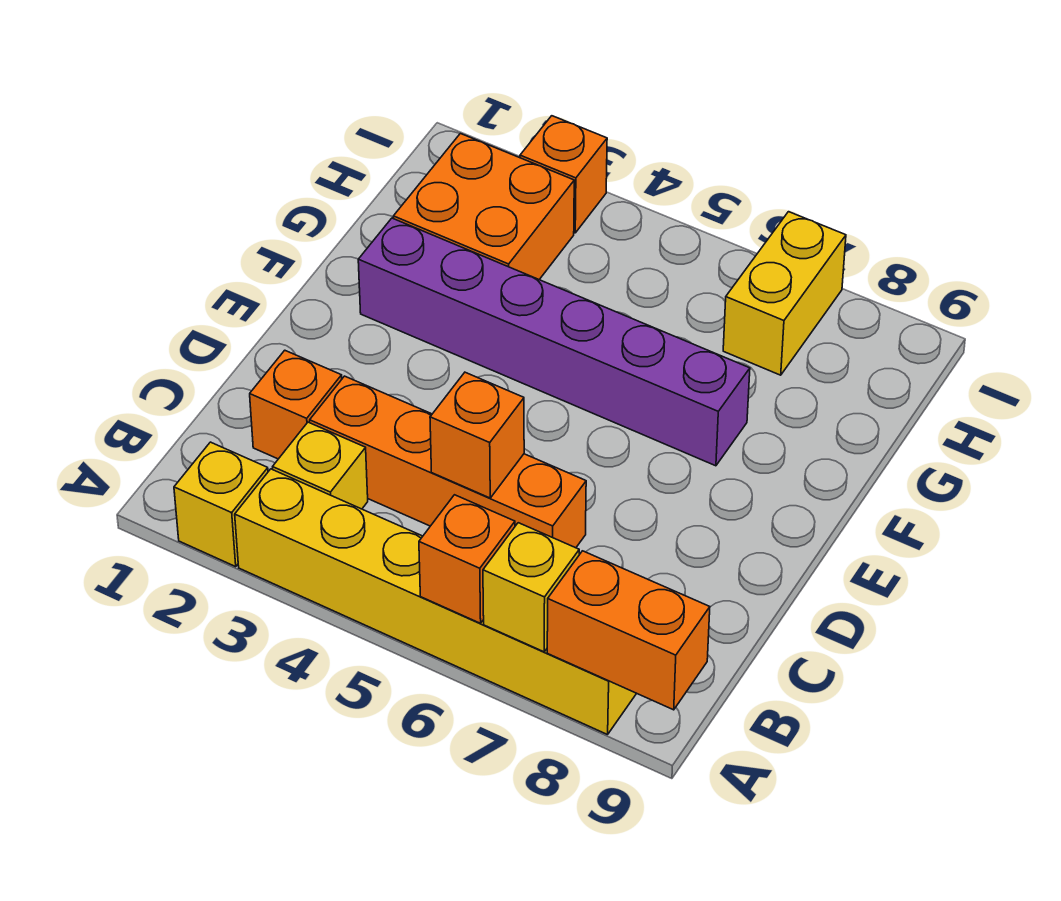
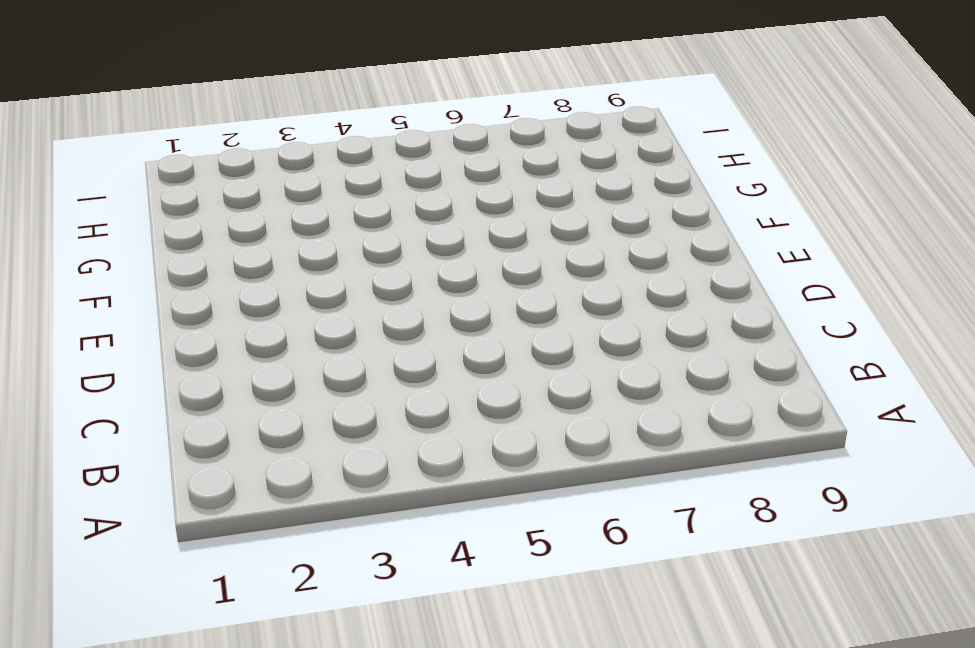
none -> yellow brick A2 level 1
none -> yellow brick A3:A8 level 1
none -> yellow brick B3 level 1

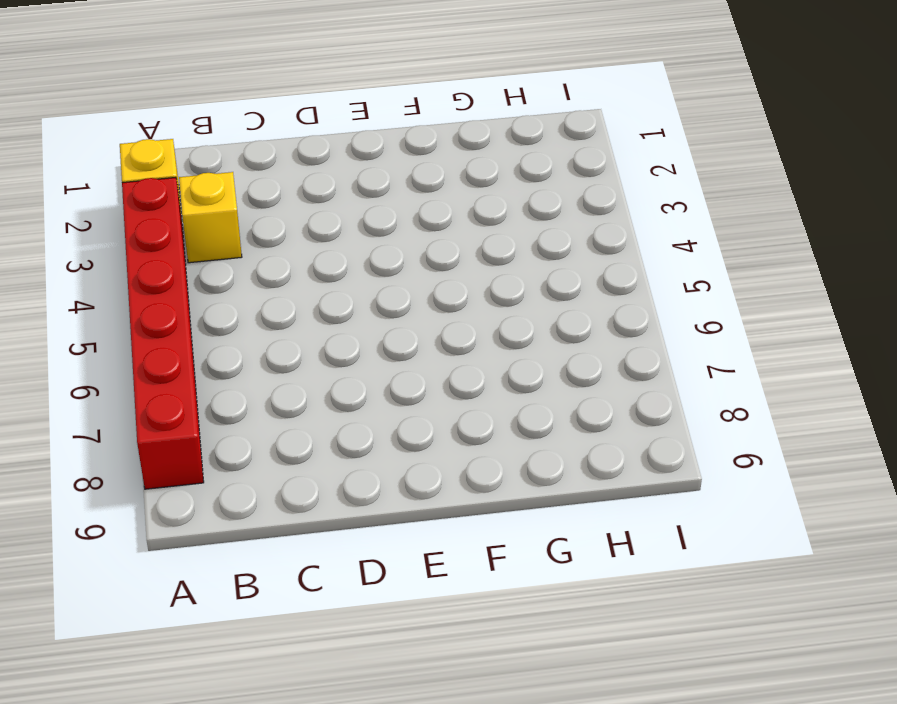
red brick A3:A8 level 1 -> yellow brick A3:A8 level 1
none -> orange brick C2 level 1
none -> orange brick C3:C6 level 1
none -> purple brick F2:F7 level 1

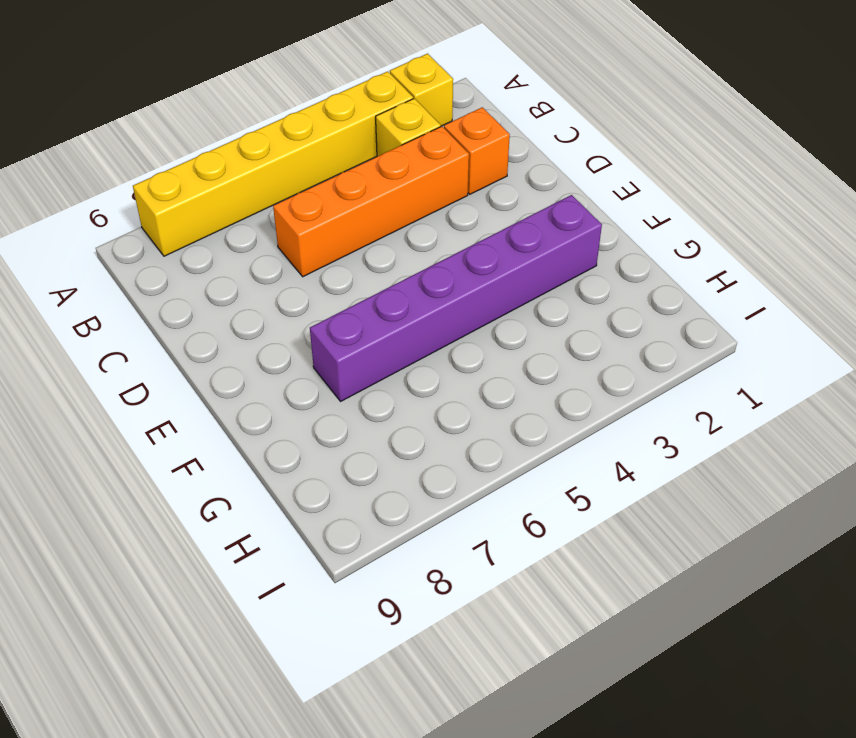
none -> orange brick G2:H3 level 1
none -> yellow brick H7:I7 level 1
none -> orange brick I3 level 1

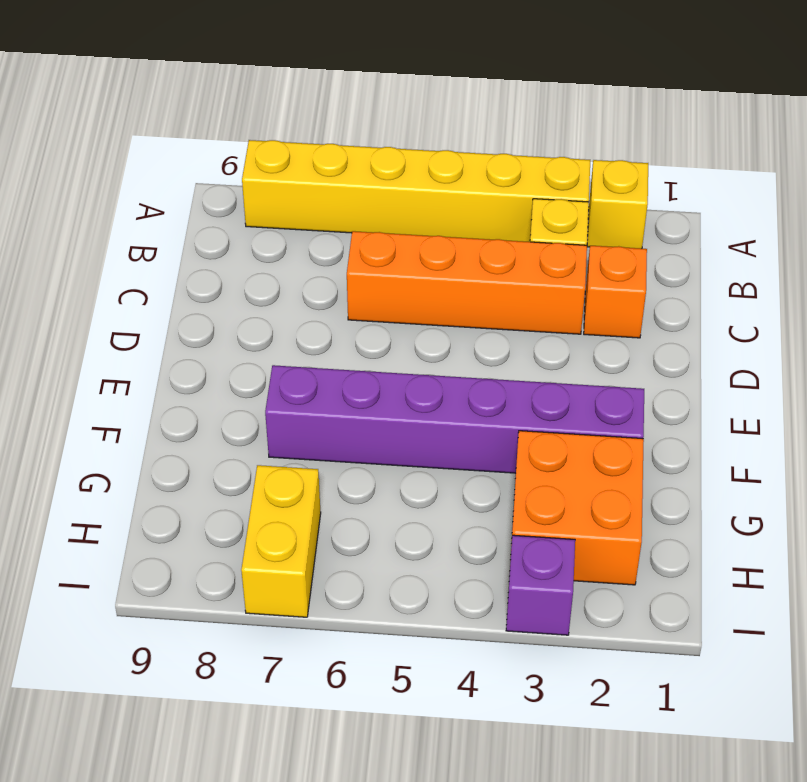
purple brick I3 level 1 -> orange brick I3 level 1
none -> orange brick A6 level 2
none -> yellow brick A7 level 2
none -> orange brick A8:A9 level 2

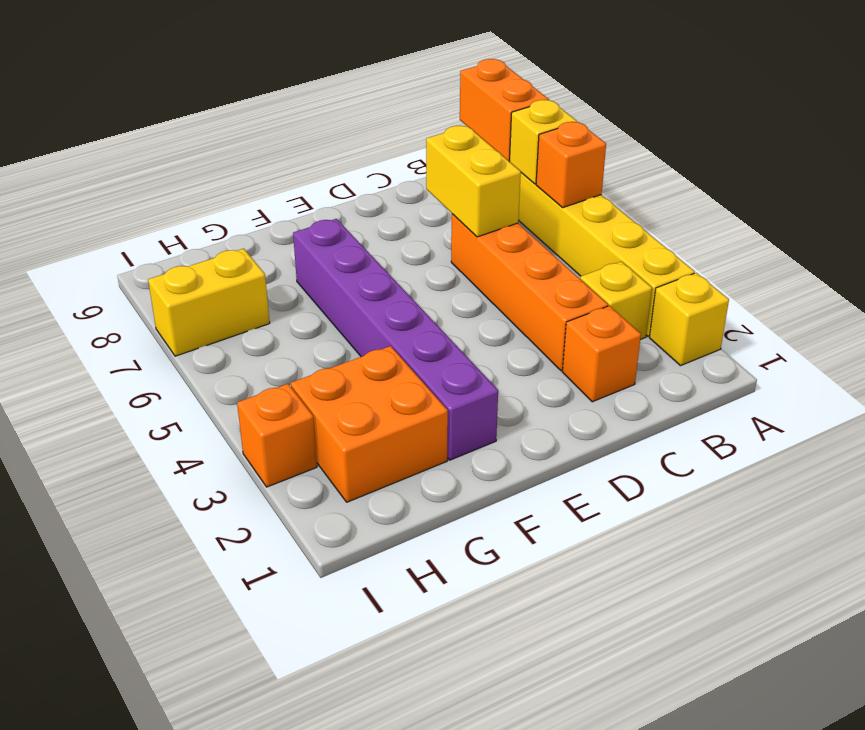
yellow brick C6:C7 level 2 -> none
none -> orange brick C5 level 2

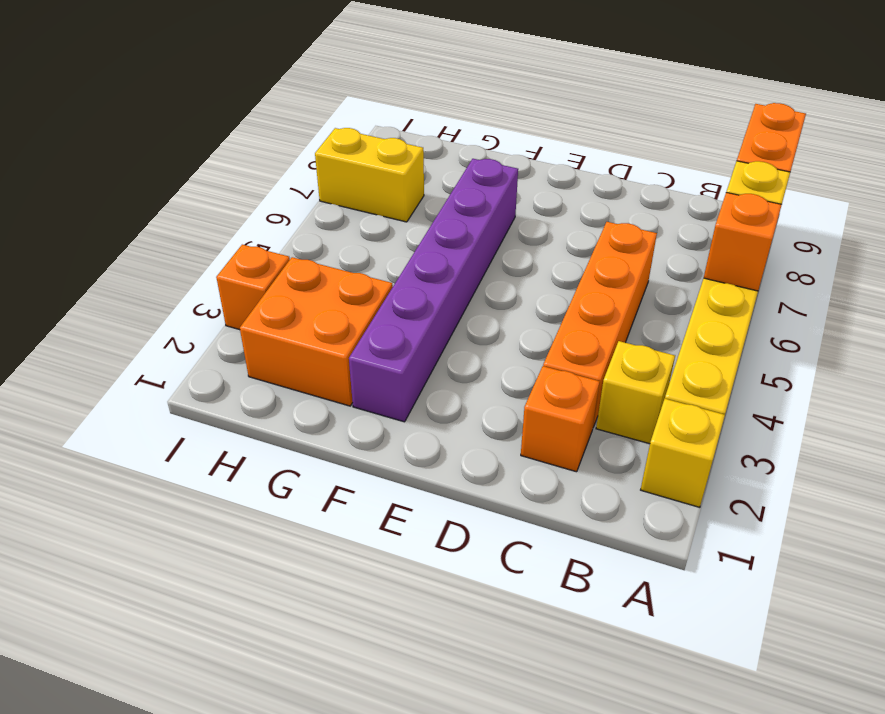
none -> orange brick C5 level 2

